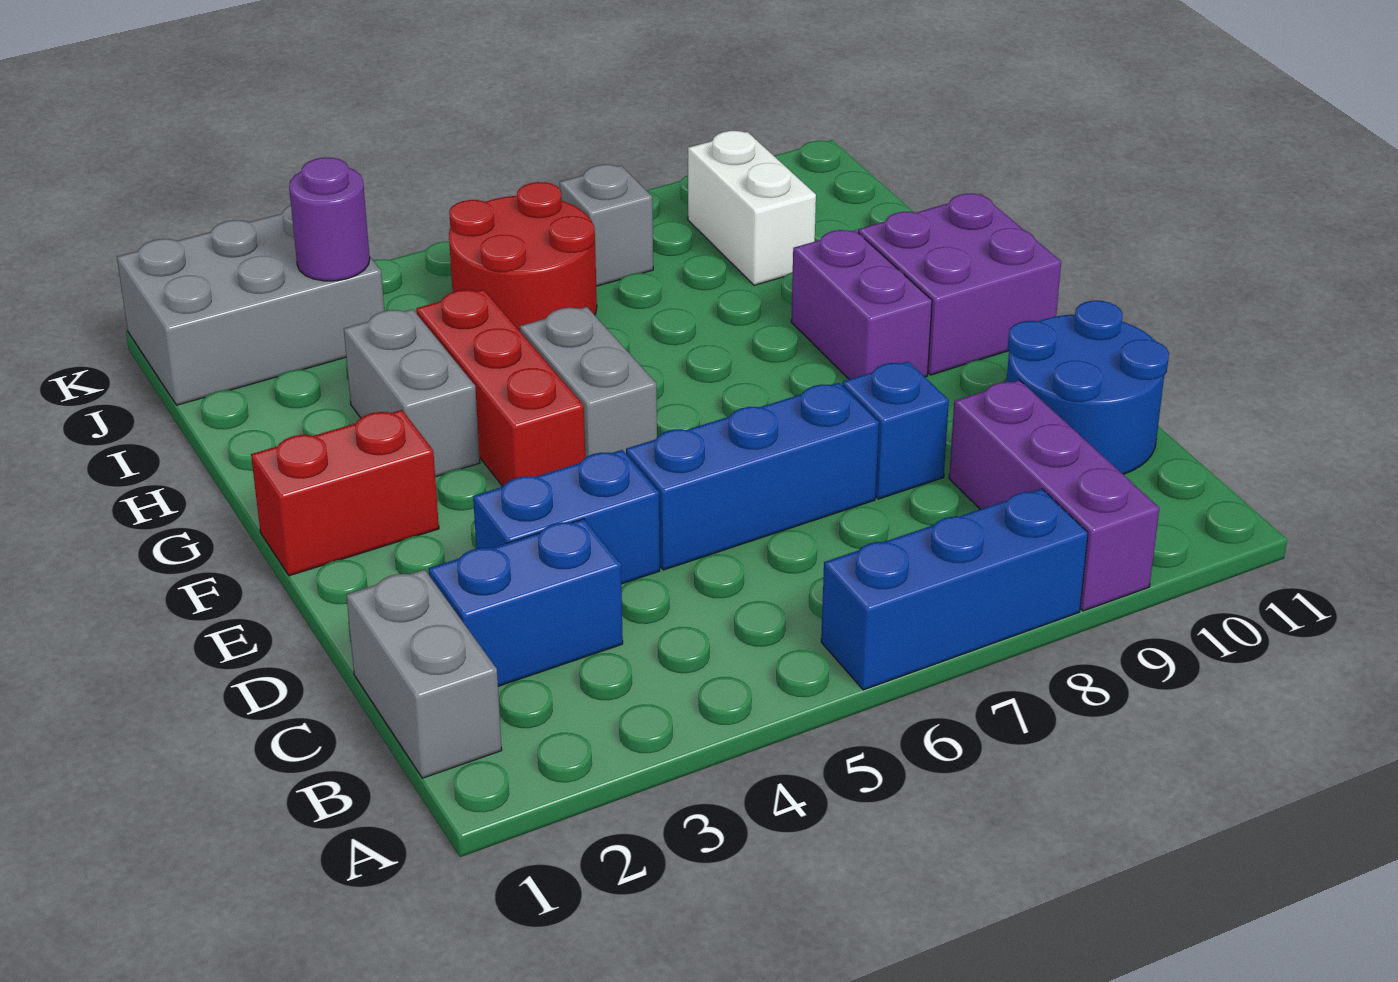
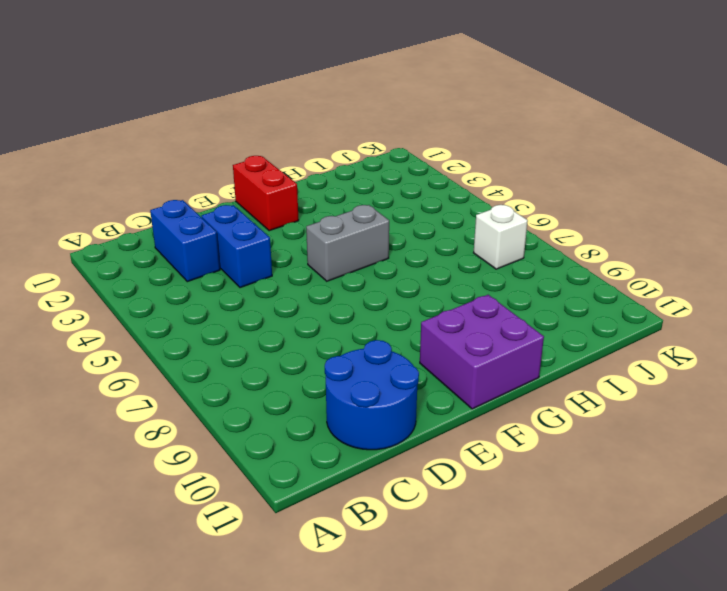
white brick J7 level 1 -> grey brick J7 level 1
none -> blue brick A6:A8 level 1
none -> purple brick A9:C9 level 1
none -> grey brick B1:C1 level 1

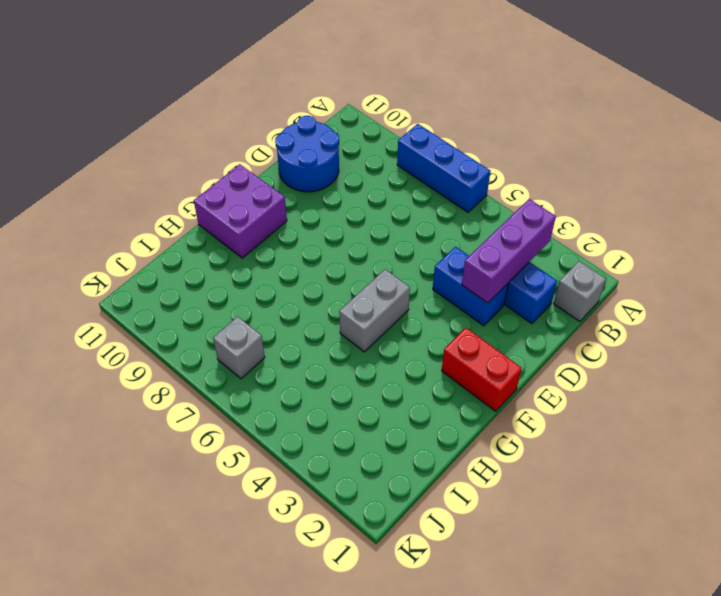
grey brick B1 level 1 -> grey brick B1:C1 level 1
purple brick B3:D3 level 2 -> purple brick A9:C9 level 1
none -> blue brick D5:D7 level 1
none -> blue brick D8 level 1
none -> red brick F4:H4 level 1

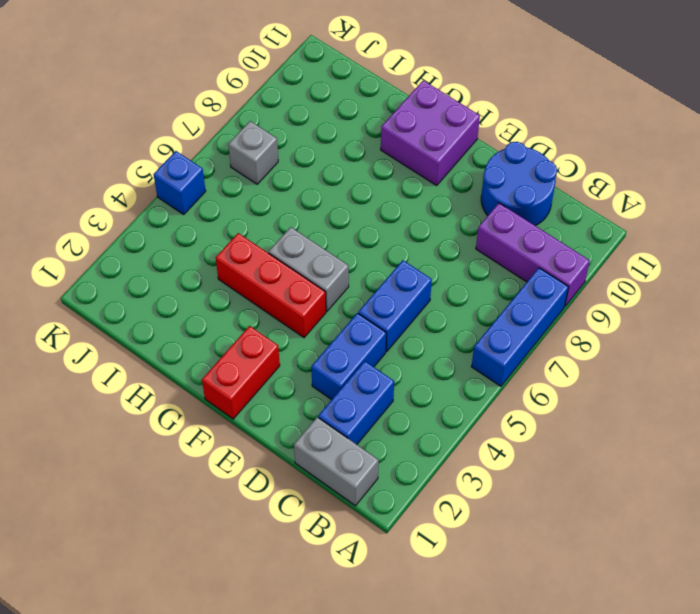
blue brick D5:D6 level 1 -> blue brick D5:D7 level 1
blue brick K5 level 1 -> blue brick D8 level 1
none -> purple brick F9:G9 level 1
none -> grey brick G3:H3 level 1
none -> red round brick I5:J6 level 1

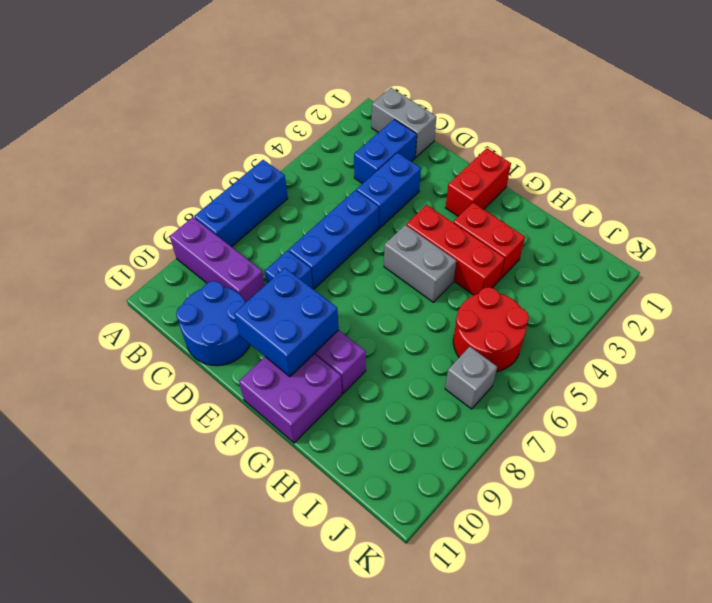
blue brick E9:F10 level 2 -> none
red brick G3:H3 level 1 -> grey brick G3:H3 level 1
none -> white brick I9:J9 level 1
none -> grey brick J1:K3 level 1
none -> purple round brick J3 level 2

